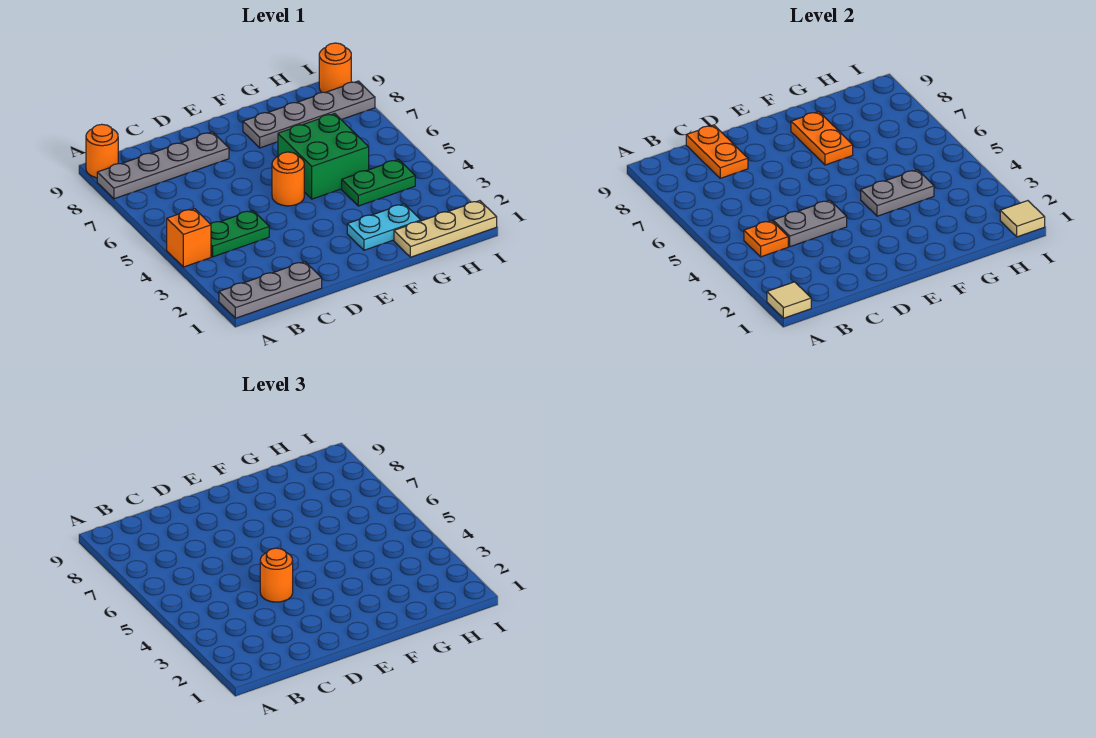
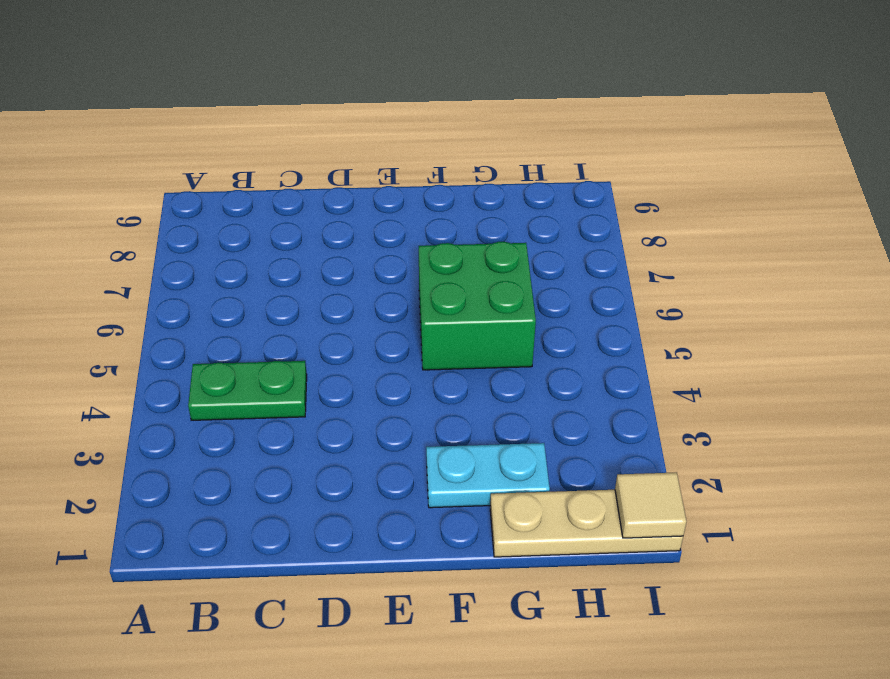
none -> grey plate A1:C1 level 1
none -> orange brick A4 level 1
none -> grey plate A8:D8 level 1

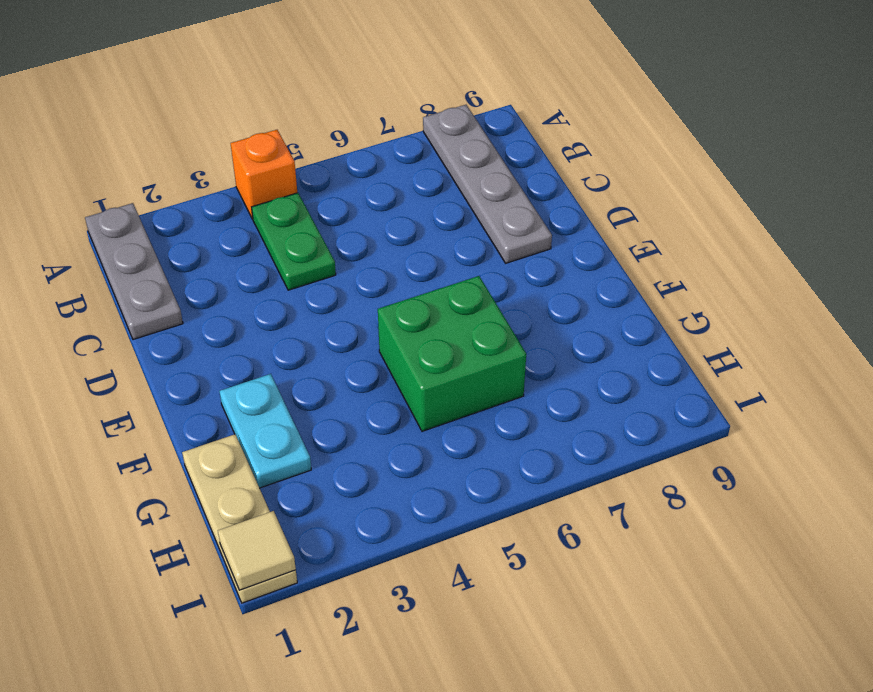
none -> orange round brick A9 level 1
none -> orange round brick E5 level 1
none -> grey plate F8:I8 level 1

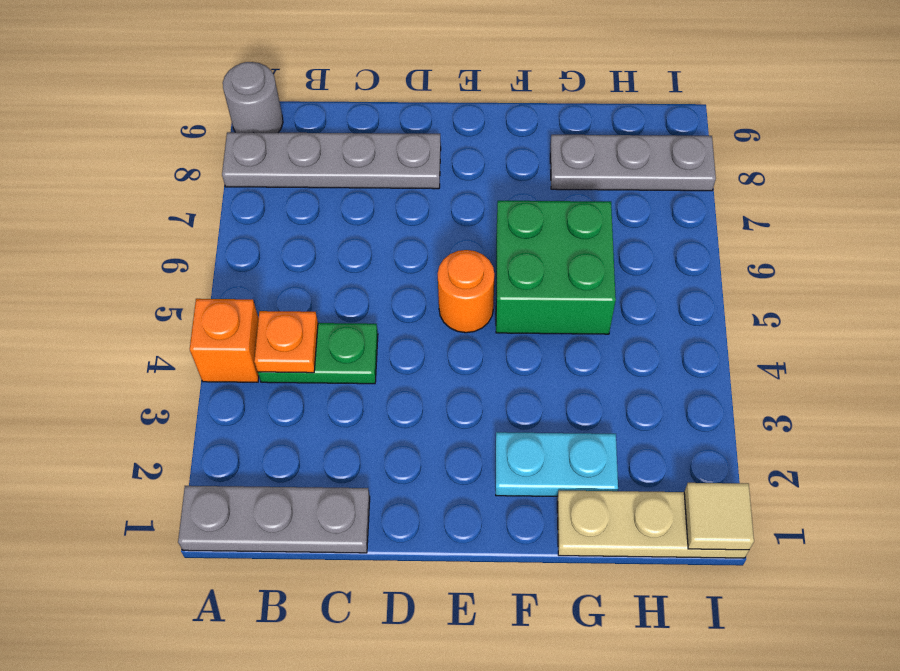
grey round brick A9 level 1 -> orange round brick A9 level 1
grey plate G8:I8 level 1 -> grey plate F8:I8 level 1
none -> green plate G4:H4 level 1
none -> orange round brick I9 level 1
none -> tan tile A1 level 2

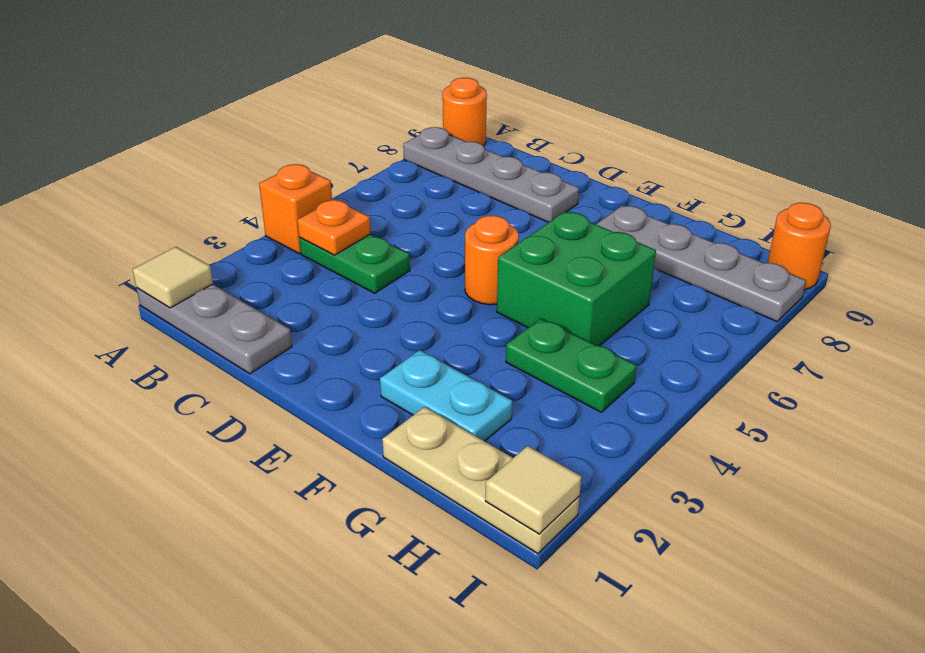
none -> grey plate C4:D4 level 2
none -> orange plate C8:C9 level 2
none -> grey plate F4:G4 level 2

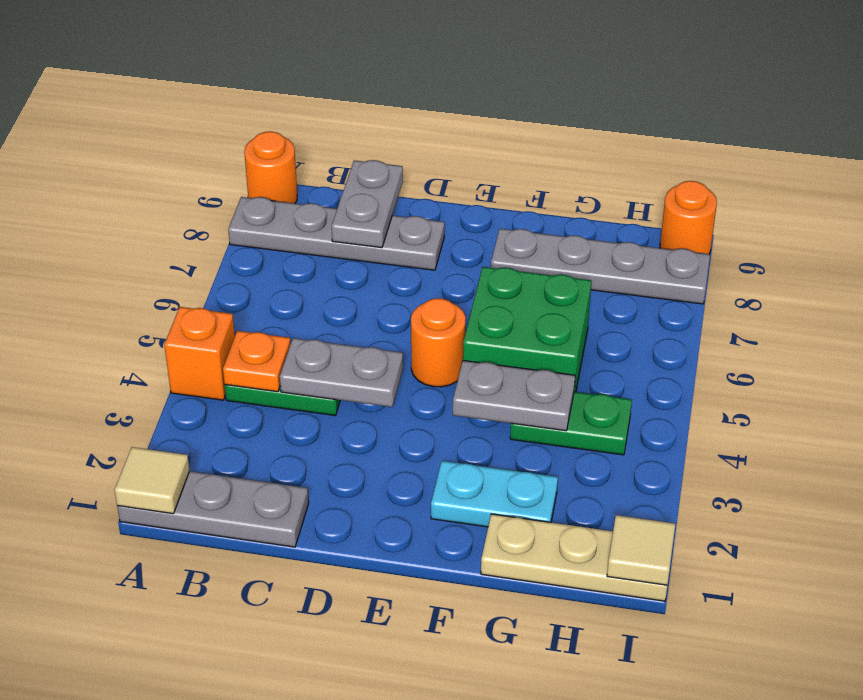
grey plate C8:C9 level 2 -> orange plate C8:C9 level 2
none -> orange plate F7:F8 level 2
none -> orange round brick D4 level 3

